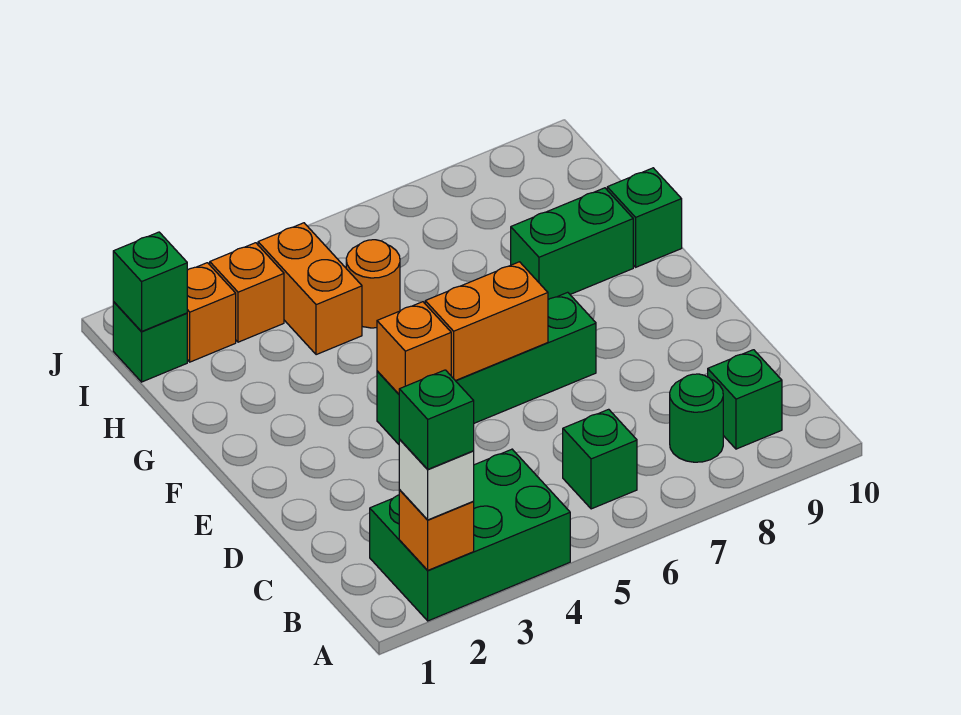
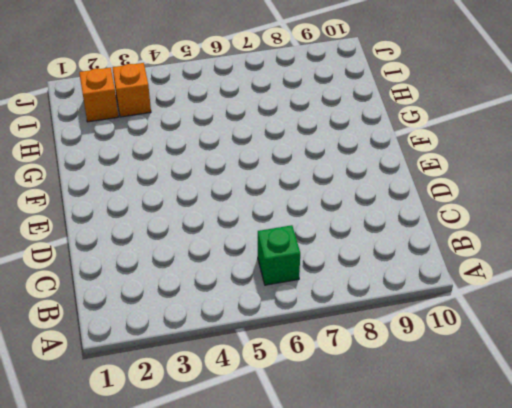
none -> green brick A2:B4 level 1
none -> green round brick B8 level 1
none -> green brick B9 level 1

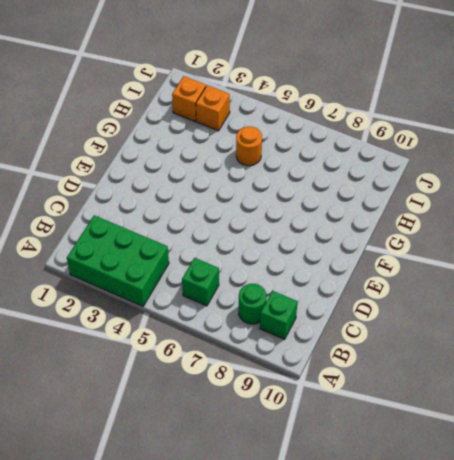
none -> green brick E4:E7 level 1
none -> green brick G8:G9 level 1
none -> green brick G10 level 1

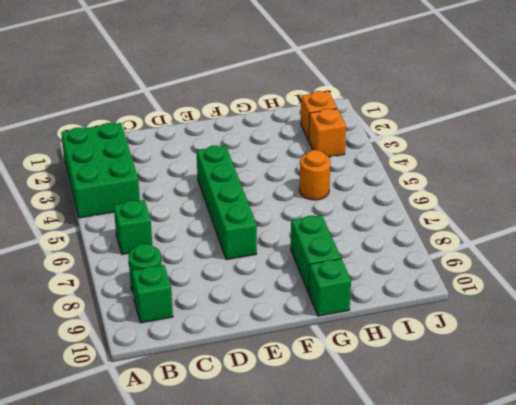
none -> orange brick H4:I4 level 1
none -> green brick I1 level 1
none -> orange brick A2 level 2

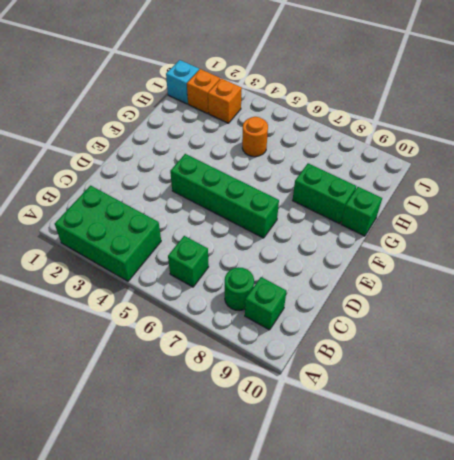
cyan brick I1 level 1 -> green brick I1 level 1
none -> orange brick H4:I4 level 1
none -> orange brick A2 level 2
none -> orange brick E4 level 2

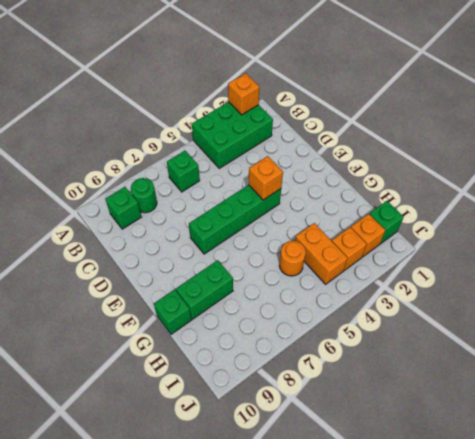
none -> orange brick E5:E6 level 2
none -> green brick I1 level 2
none -> white brick A2 level 3

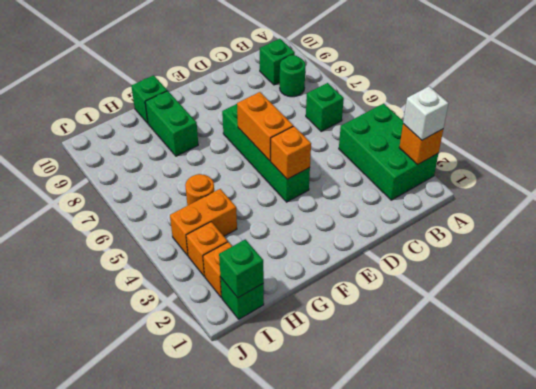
none -> green brick A2 level 4

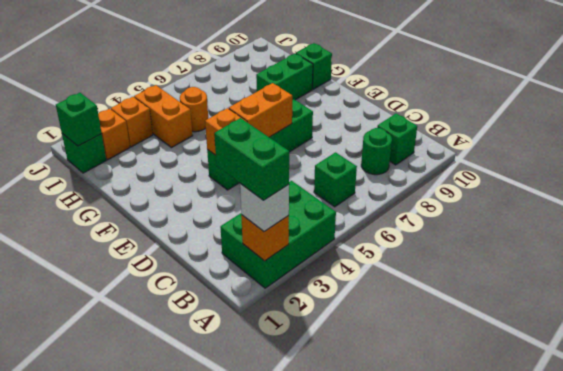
green brick A2:B2 level 4 -> green brick A2 level 4

